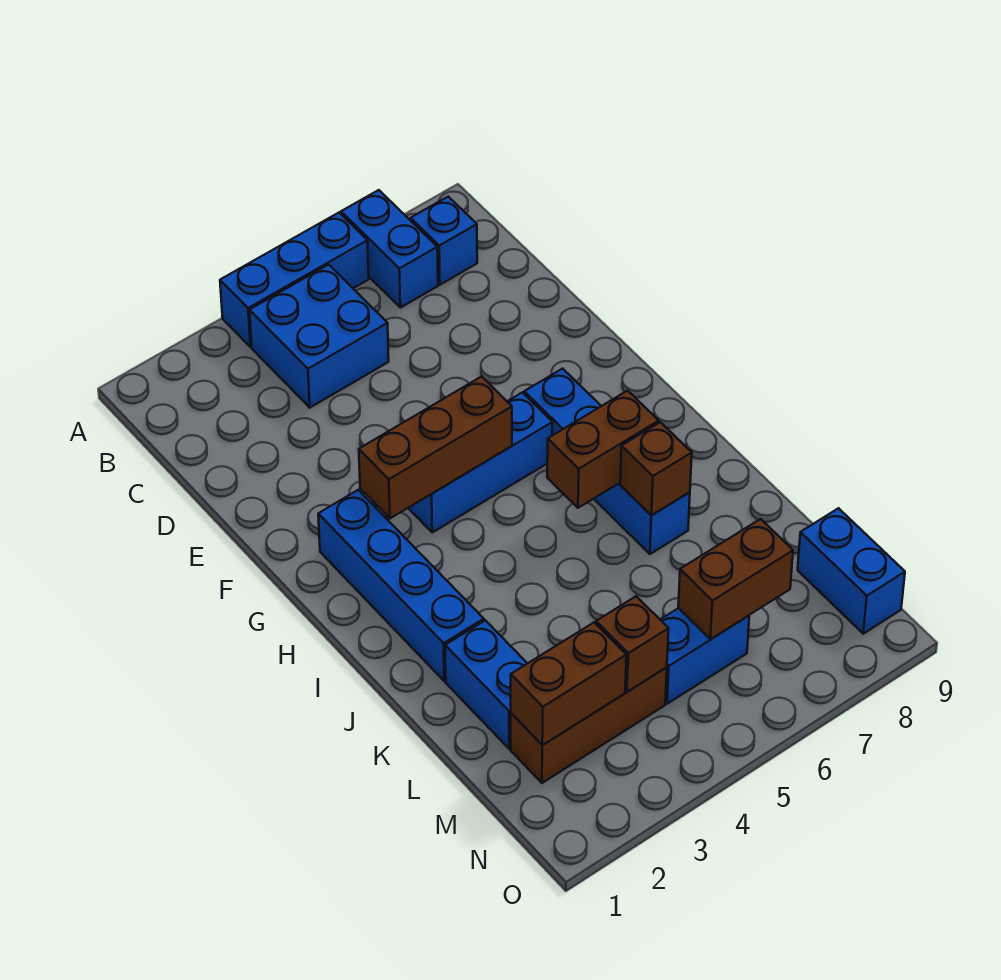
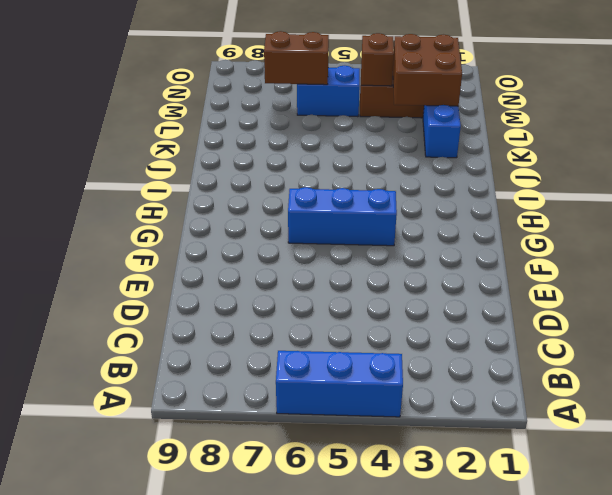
brown brick L2:M3 level 2 -> brown brick M2:M3 level 2
none -> blue brick A7:B7 level 1
none -> blue brick B4:C5 level 1
none -> blue brick B8 level 1

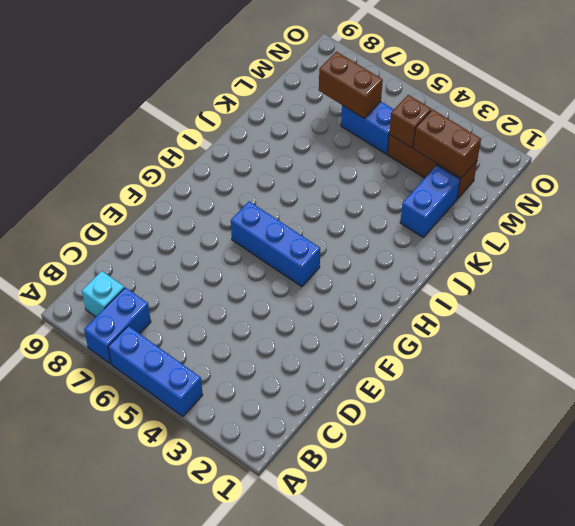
cyan brick B8 level 1 -> blue brick B8 level 1
none -> blue brick B4:C5 level 1
none -> blue brick G2:J2 level 1
none -> blue brick G7:J7 level 1

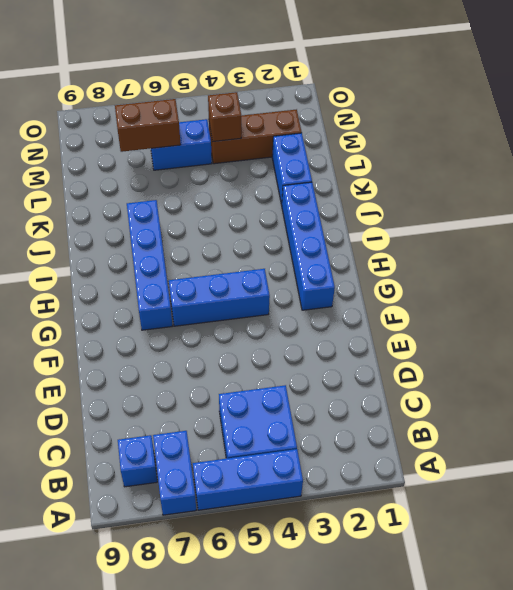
none -> blue brick M9:N9 level 1
none -> brown brick G3:G5 level 2
none -> brown brick I6:I7 level 2

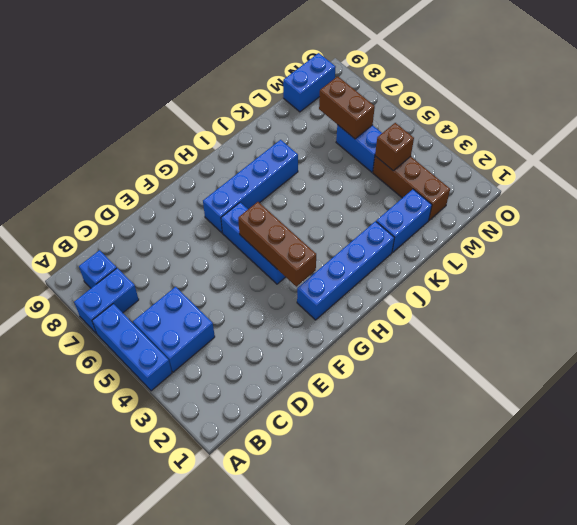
none -> brown brick I6:I7 level 2
none -> brown brick J7 level 2
none -> brown brick M2:M3 level 2

